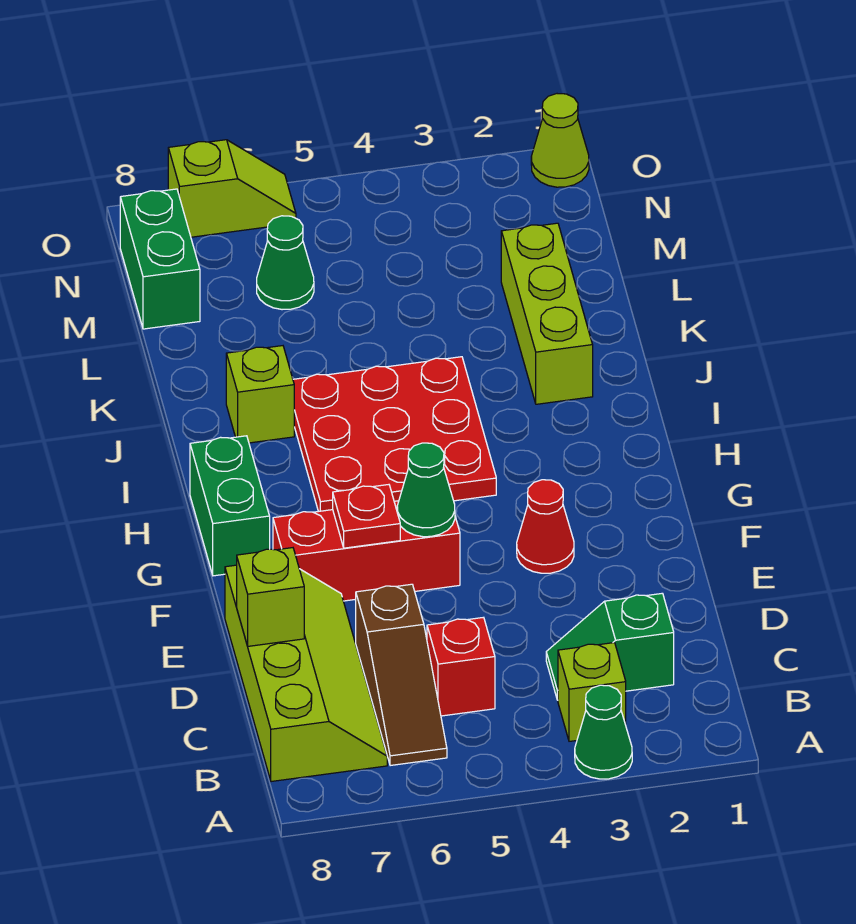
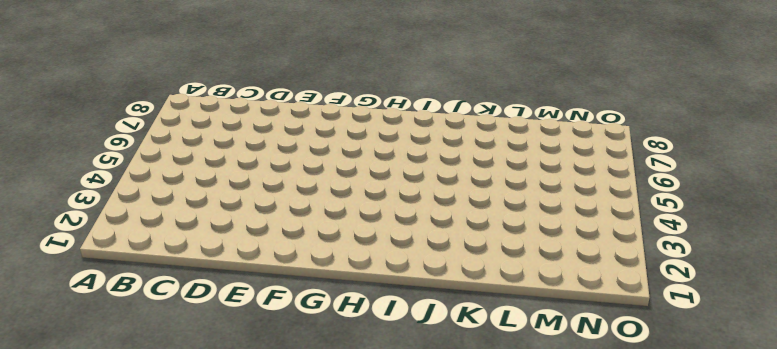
none -> green cone A3 level 1
none -> lime brick B3 level 1
none -> brown slope B6:D6 level 1 top D

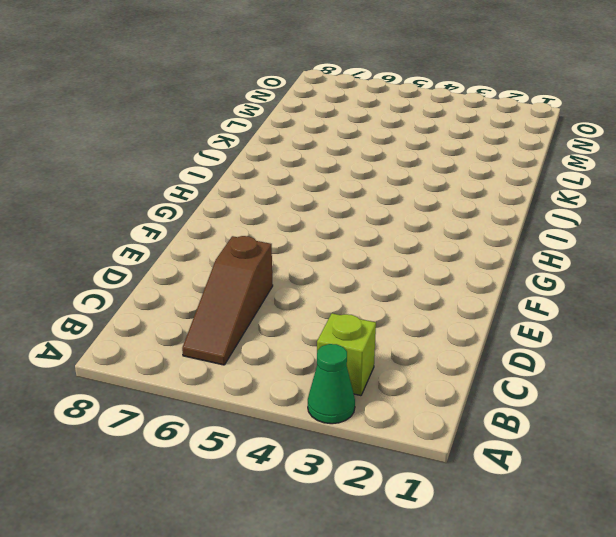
none -> lime slope B7:E8 level 1 top 8
none -> green slope C2:C3 level 1 top 2
none -> red brick C5 level 1

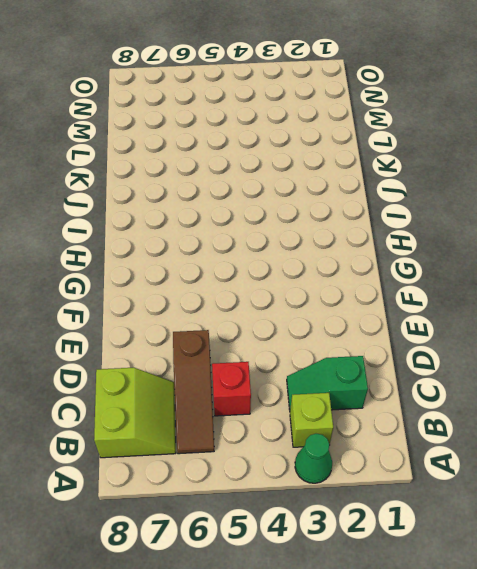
lime slope B7:C8 level 1 top 8 -> lime slope B7:E8 level 1 top 8
none -> red cone F3 level 1
none -> red brick F5:F7 level 1
none -> green brick G8:H8 level 1

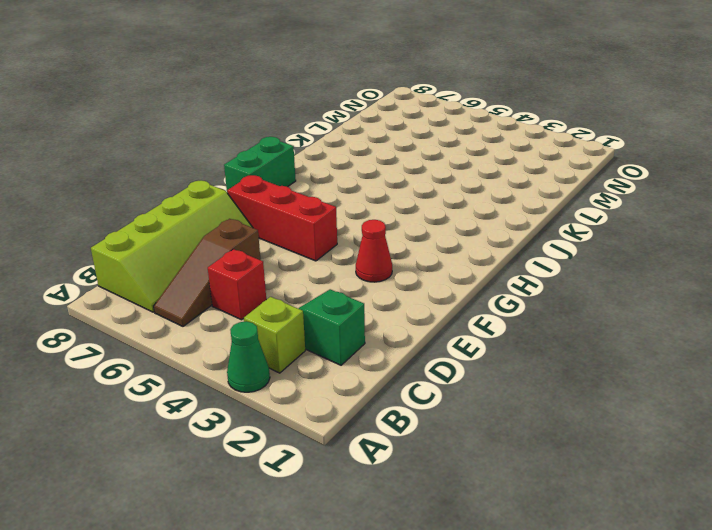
none -> red plate H4:J6 level 1
none -> lime brick J2:L2 level 1
none -> lime brick J7 level 1

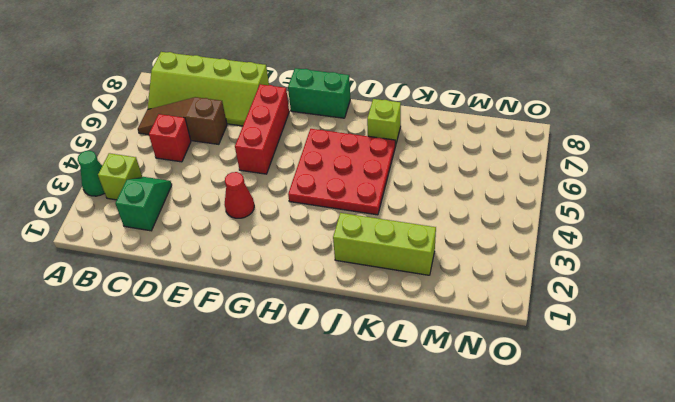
none -> green cone M6 level 1
none -> green brick M8:N8 level 1
none -> lime cone O1 level 1

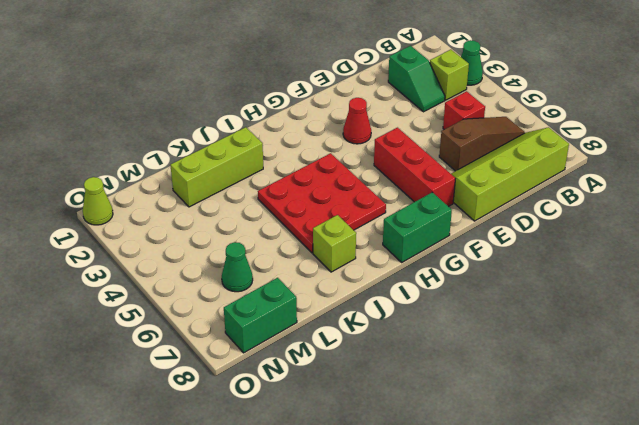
none -> lime slope O6:O7 level 1 top 7
none -> lime brick D8 level 2
none -> green cone F5 level 2

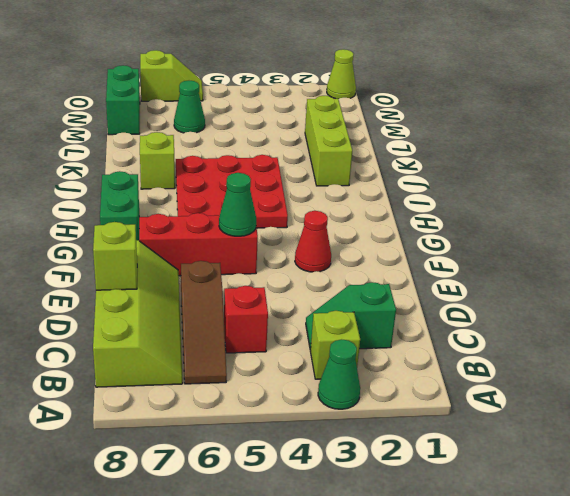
none -> red plate F6 level 2

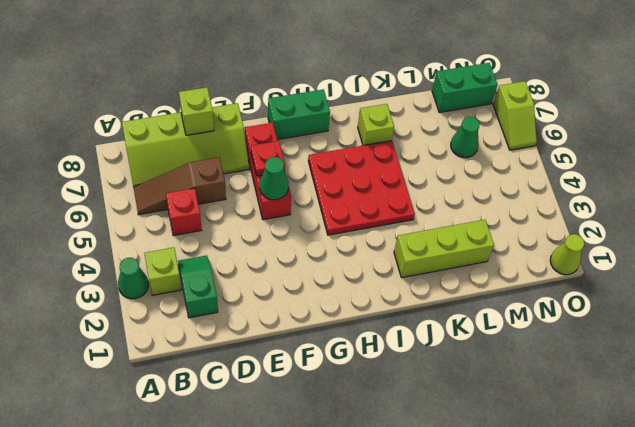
none -> red cone F3 level 1

